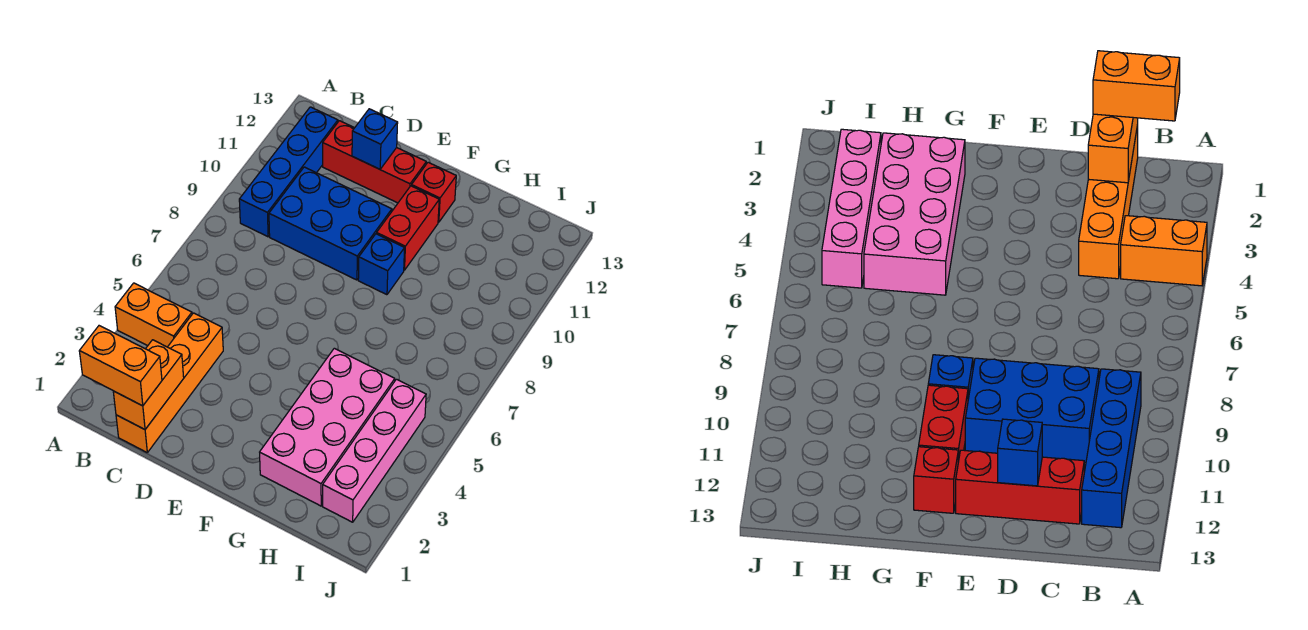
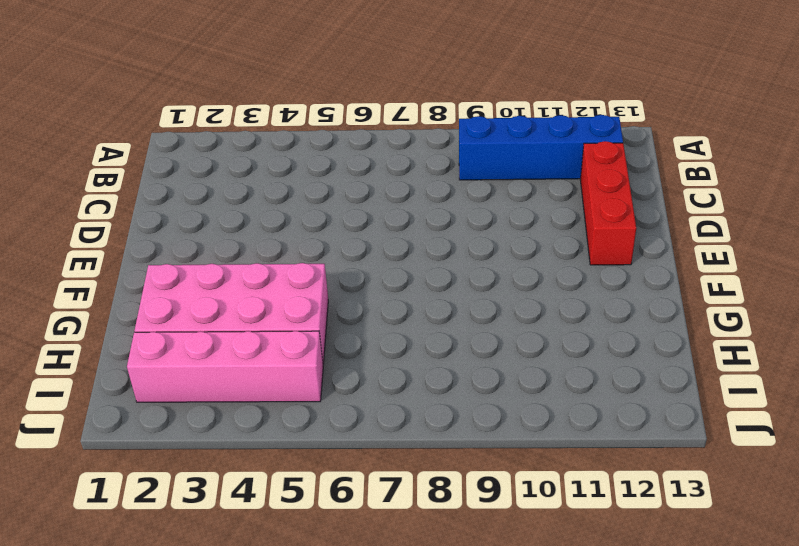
none -> orange brick A4:B4 level 1
none -> orange brick C1:C4 level 1
none -> blue brick C9:E10 level 1

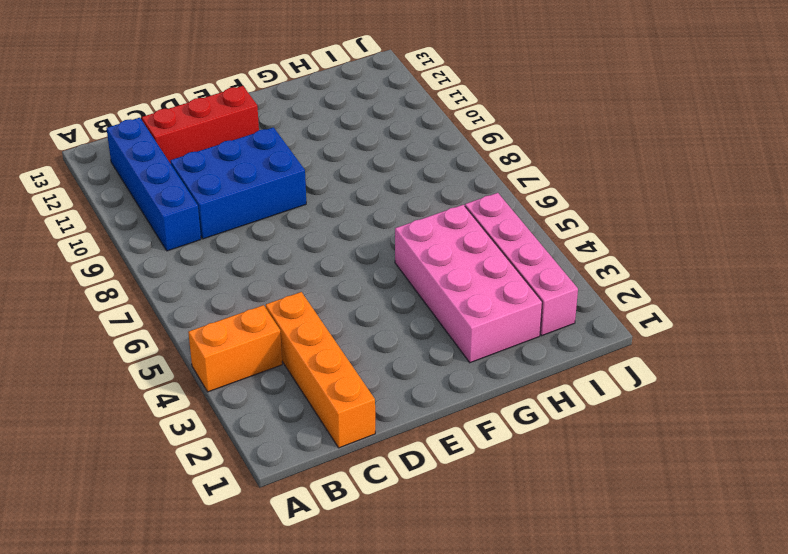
none -> blue brick F9 level 1
none -> red brick F10:F11 level 1
none -> red brick F12 level 1

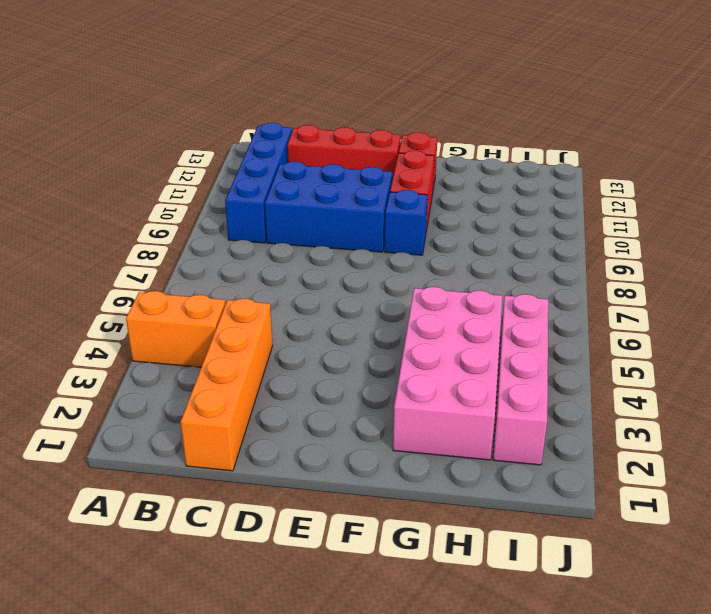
none -> orange brick C1:C2 level 2
none -> blue brick D12 level 2
none -> orange brick B1:C1 level 3

